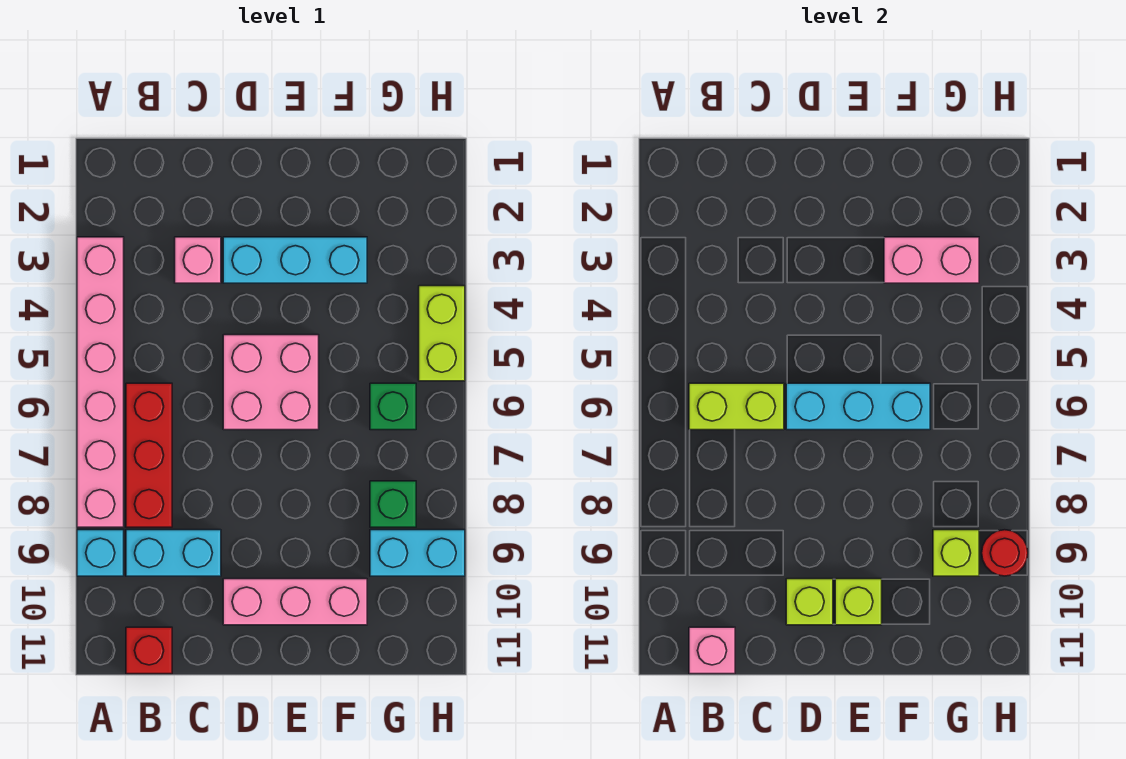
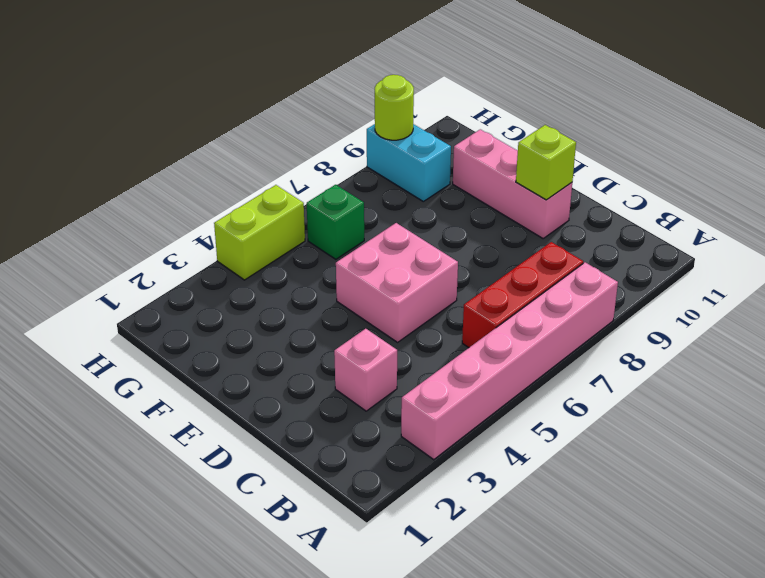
lime round brick H9 level 2 -> red round brick H9 level 2
none -> cyan brick A9 level 1
none -> cyan brick B9:C9 level 1
none -> red brick B11 level 1

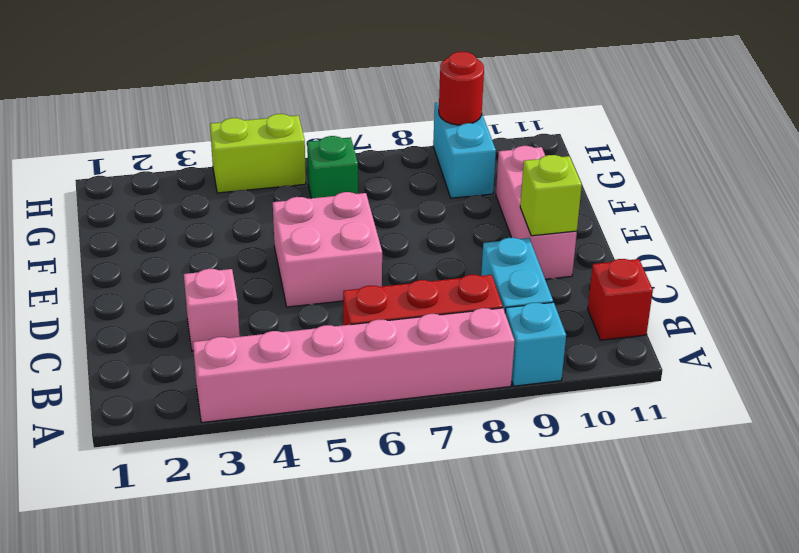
none -> cyan brick D3:F3 level 1
none -> green brick G8 level 1
none -> lime brick B6:C6 level 2

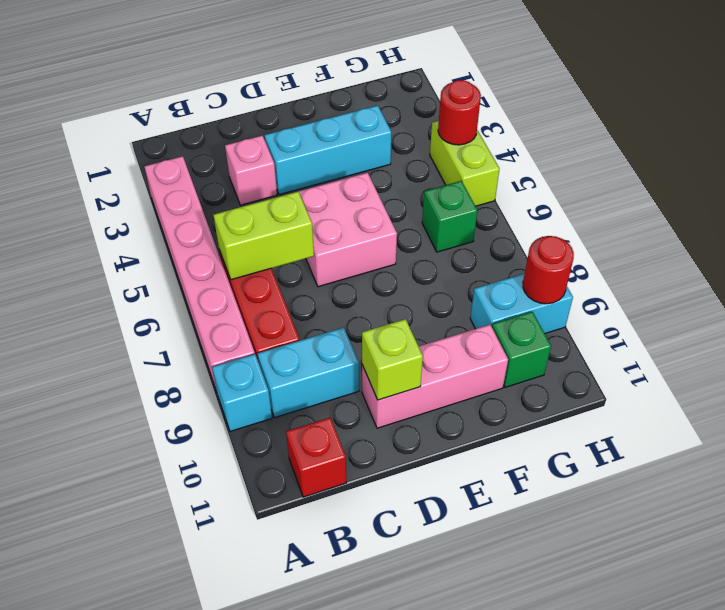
green brick G10 level 1 -> green brick G8 level 1
red round brick H4 level 2 -> none
none -> pink brick B11 level 2
none -> cyan brick D6:F6 level 2
none -> lime brick E10 level 2

